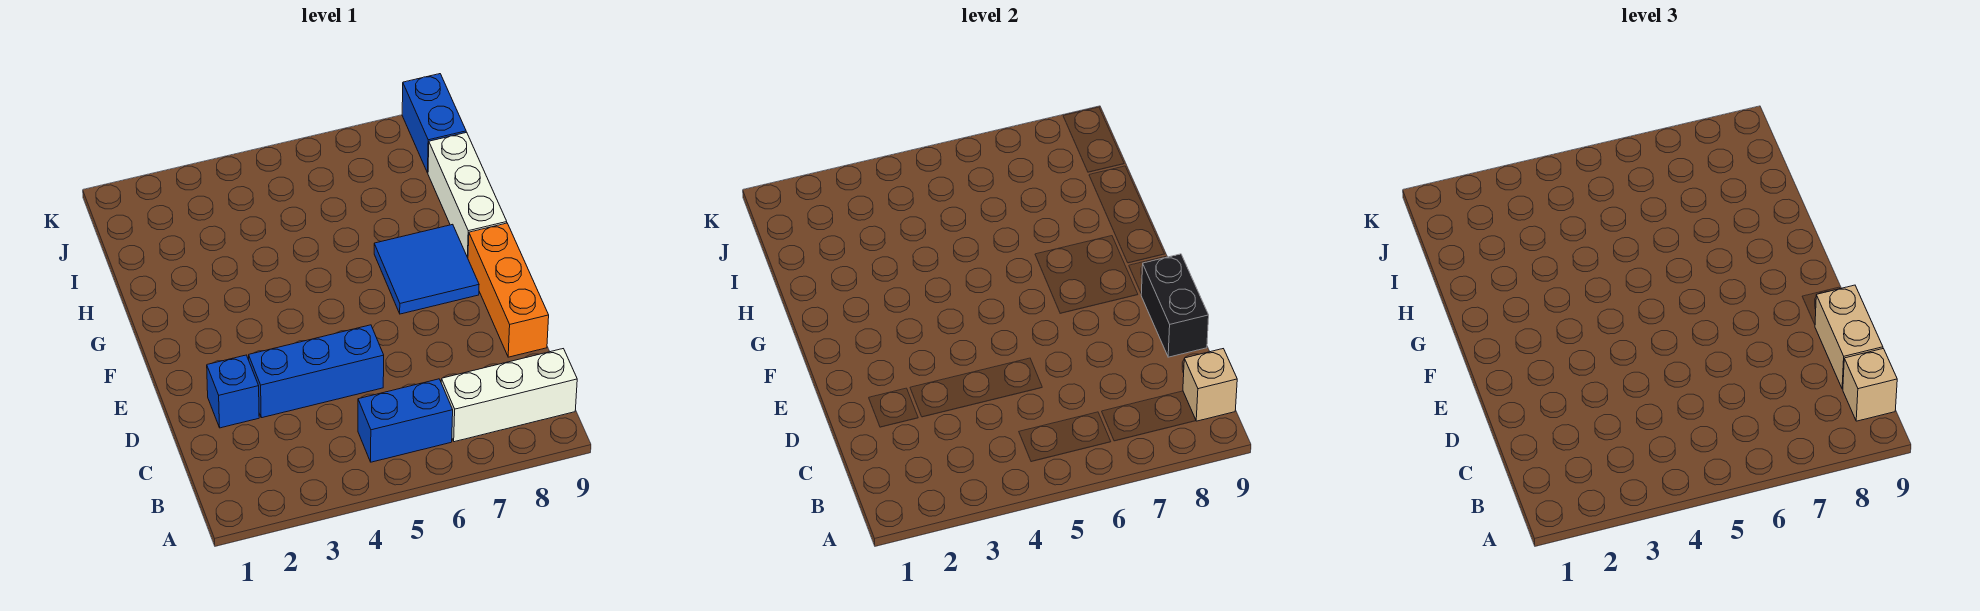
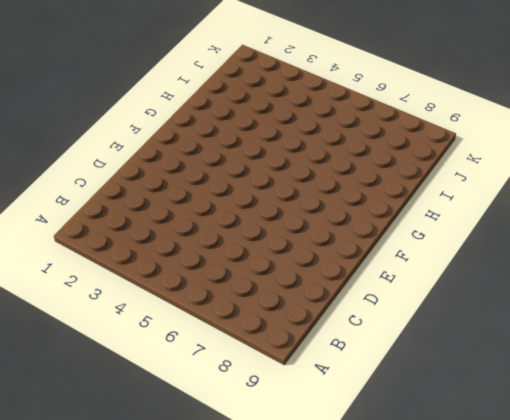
none -> blue brick B5:B6 level 1
none -> white brick B7:B9 level 1
none -> blue brick D2 level 1

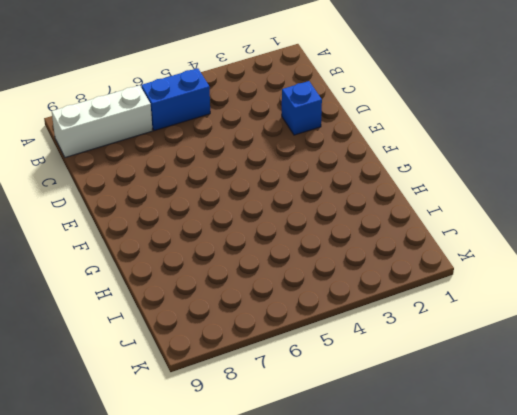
none -> blue brick D3:D5 level 1
none -> orange brick D9:F9 level 1
none -> blue tile F7:G8 level 1

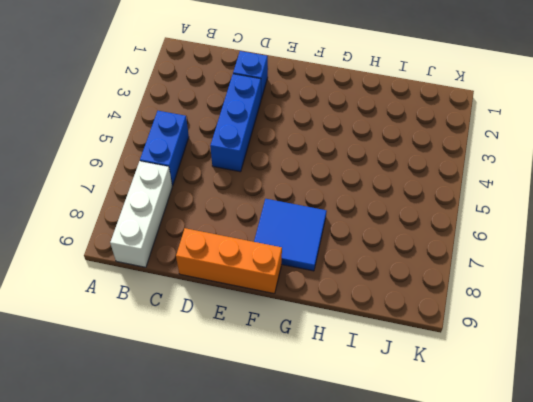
none -> white brick G9:I9 level 1
none -> blue brick J9:K9 level 1
none -> tan brick B9 level 2

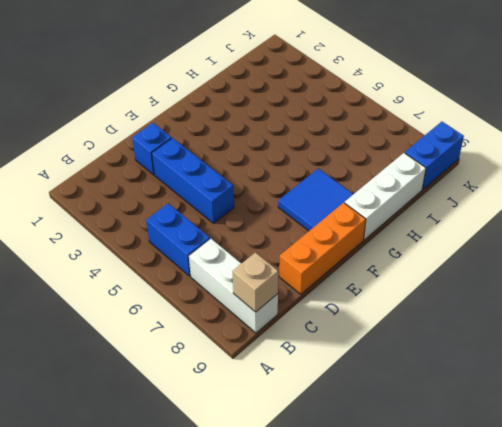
none -> black brick D9:E9 level 2
none -> tan brick B9 level 3
none -> tan brick C9:D9 level 3

